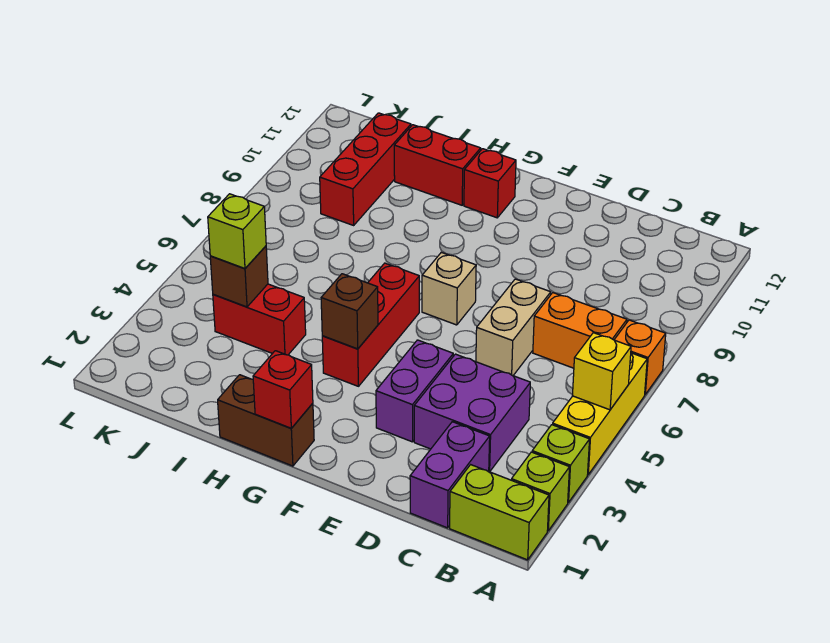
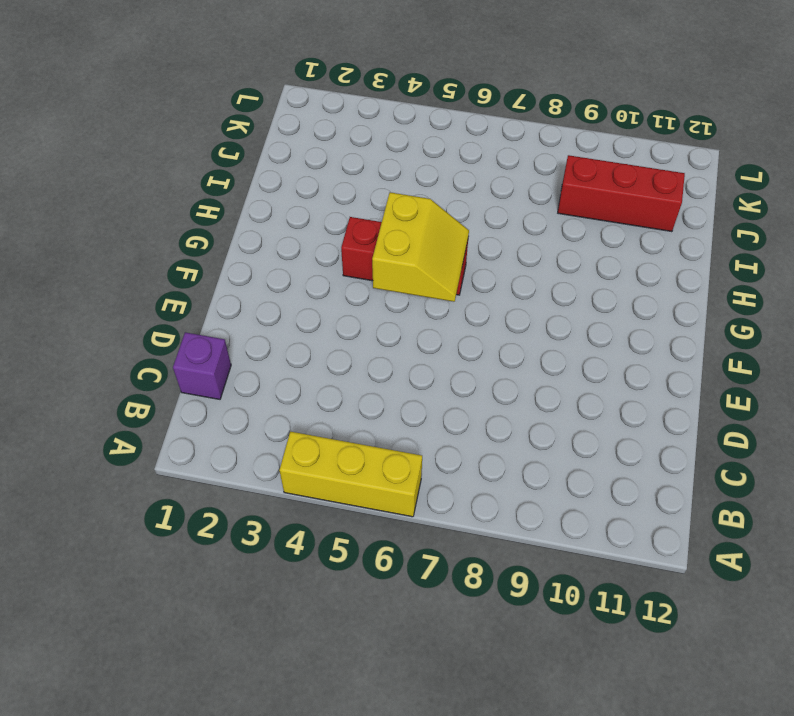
purple brick C1 level 1 -> purple brick C1:C2 level 1
yellow slope F5:G6 level 2 top 5 -> none
none -> lime brick A1:B1 level 1
none -> lime brick A2 level 1
none -> lime brick A3 level 1

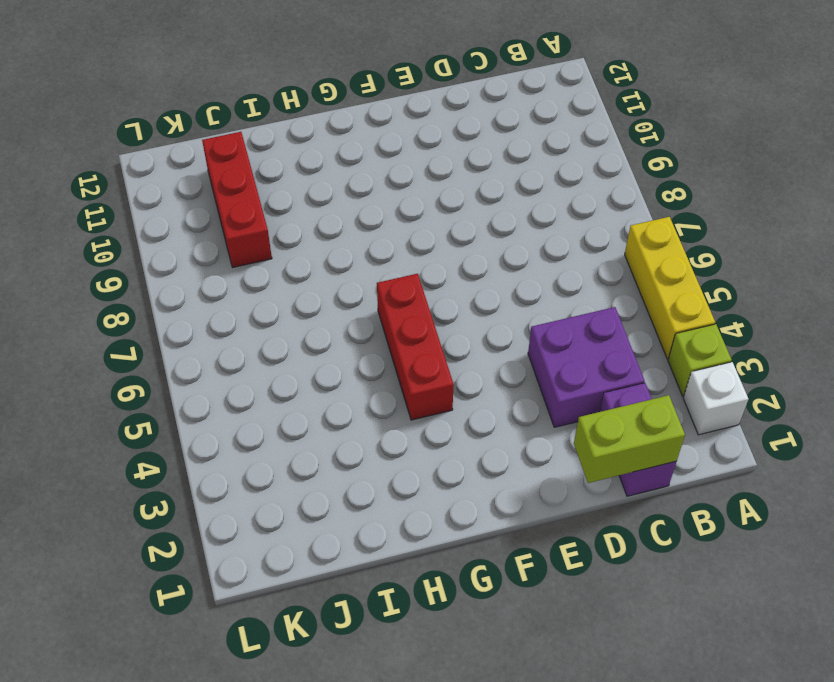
white brick A2 level 1 -> lime brick A2 level 1
lime brick C1:D1 level 2 -> lime brick A1:B1 level 1
none -> orange brick A7 level 1
none -> orange brick B7:C7 level 1
none -> tan brick D6:D7 level 1

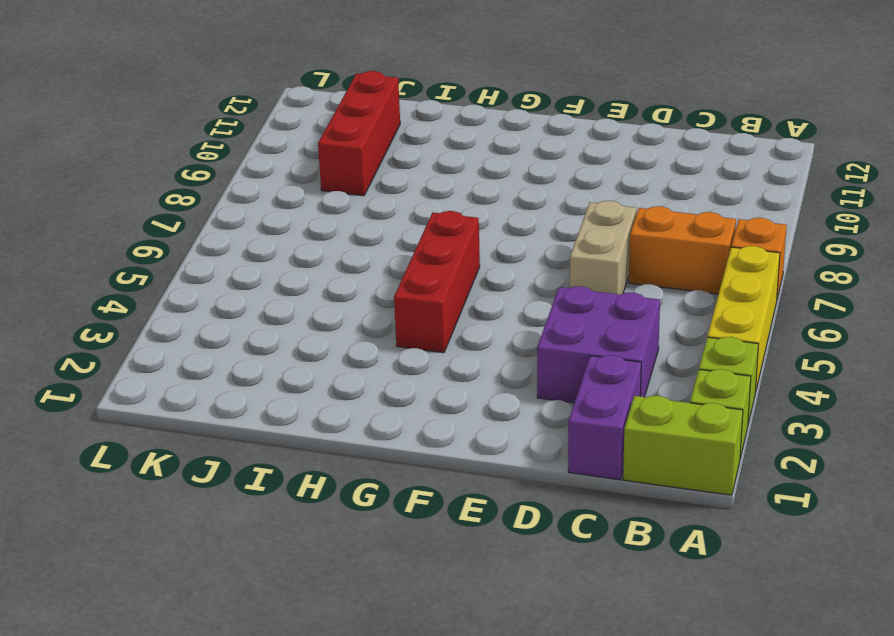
none -> purple brick E3:E4 level 1
none -> tan brick F7 level 1
none -> brown brick G1:H1 level 1

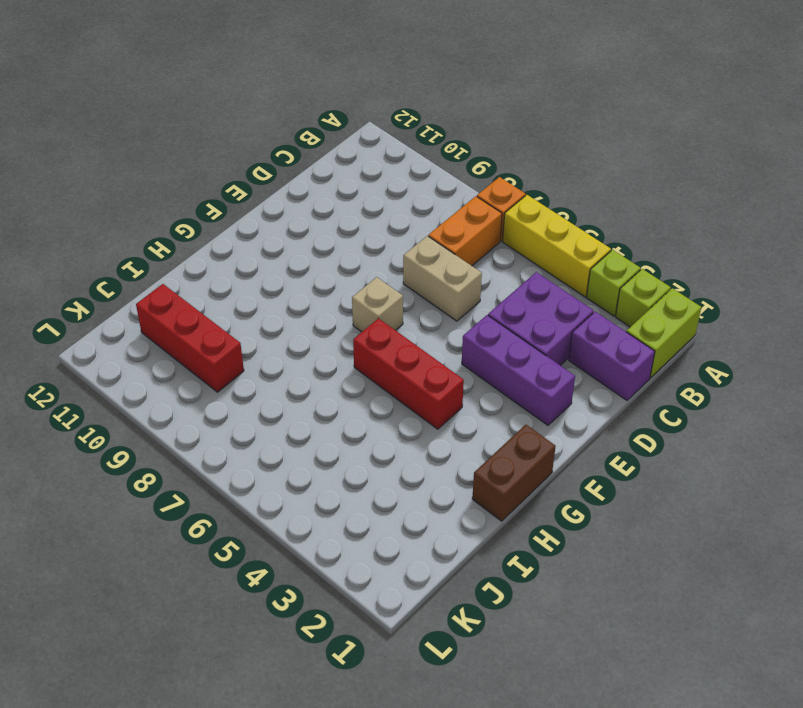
purple brick E2:E4 level 1 -> purple brick E3:E4 level 1
none -> red brick G11 level 1
none -> red brick H11:I11 level 1
none -> red brick I4:J4 level 1

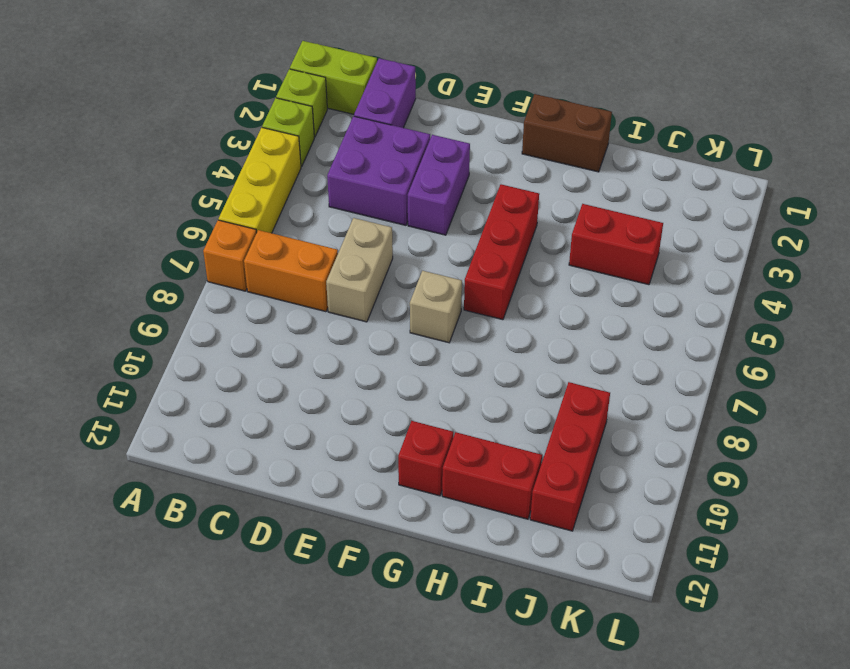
none -> yellow brick A5 level 2
none -> red brick G1 level 2
none -> brown brick G4 level 2

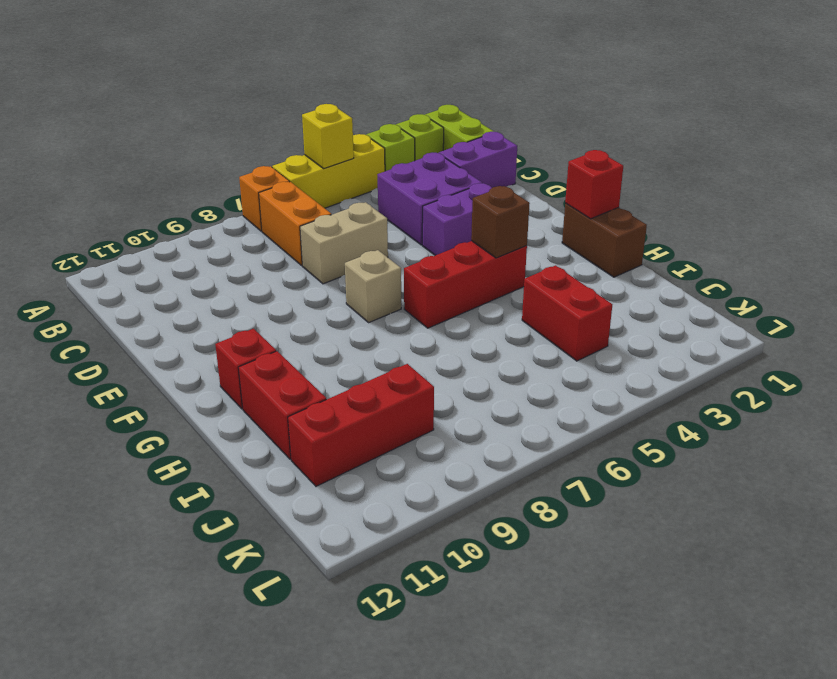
none -> brown brick J4 level 2
none -> lime brick J4 level 3

